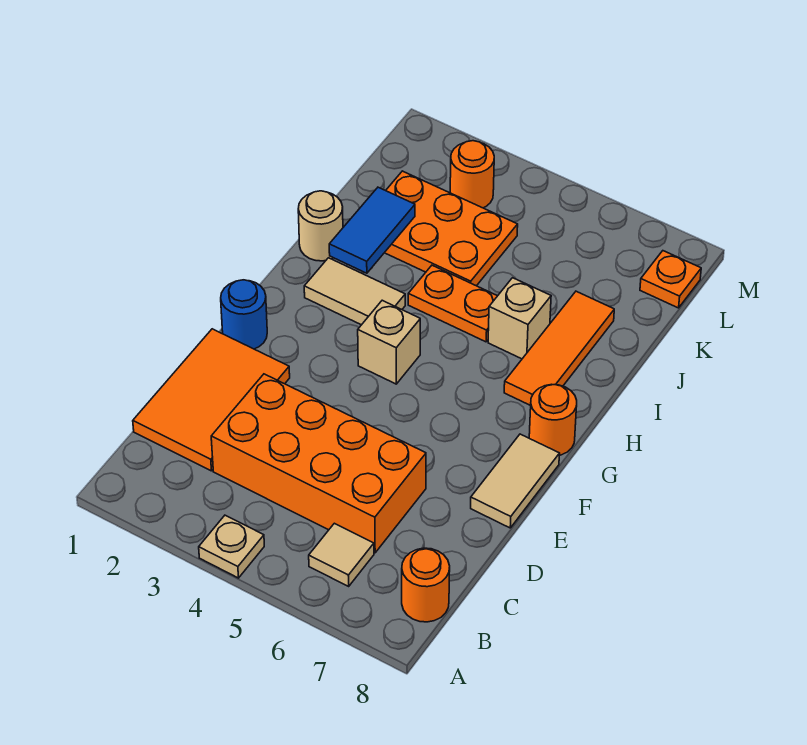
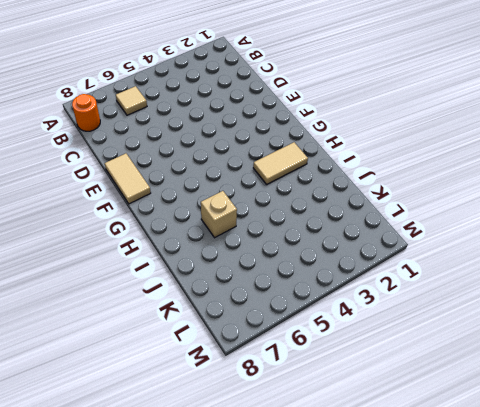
none -> tan plate A4 level 1
none -> orange tile C1:E2 level 1
none -> orange brick C3:D6 level 1

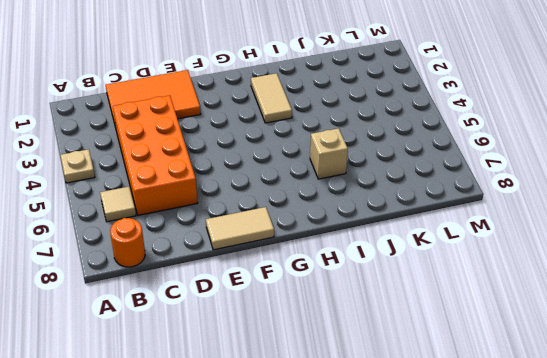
none -> blue round brick F1 level 1
none -> tan brick G4 level 1
none -> orange round brick G8 level 1

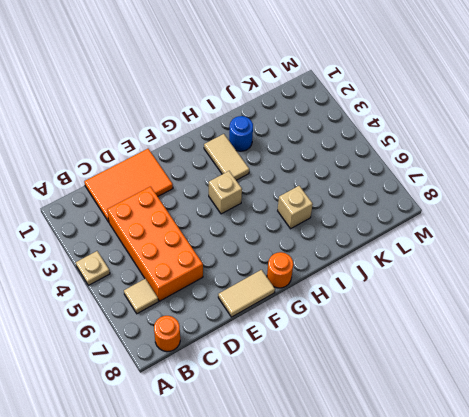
blue round brick I2 level 1 -> blue round brick F1 level 1
none -> orange tile H7:J7 level 1
none -> tan round brick I1 level 1
none -> orange plate I4:I5 level 1

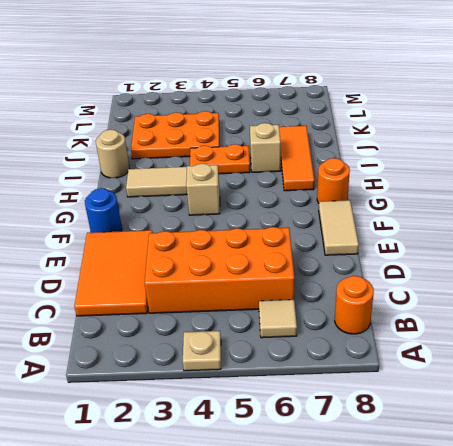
none -> orange round brick L3 level 1
none -> orange plate L8 level 1
none -> blue tile I2:J2 level 2

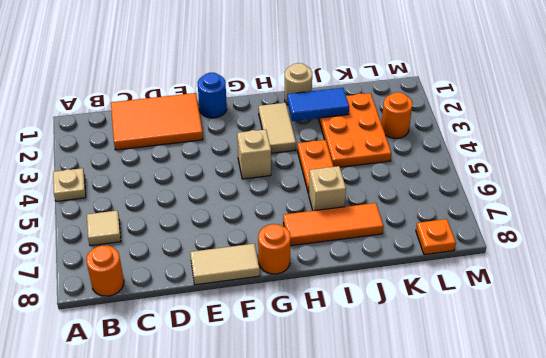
none -> orange brick C3:D6 level 1

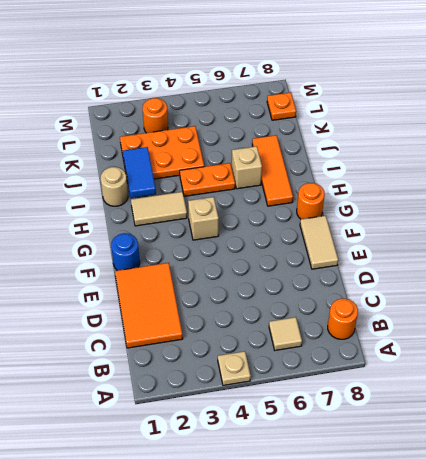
none -> orange brick C3:D6 level 1

